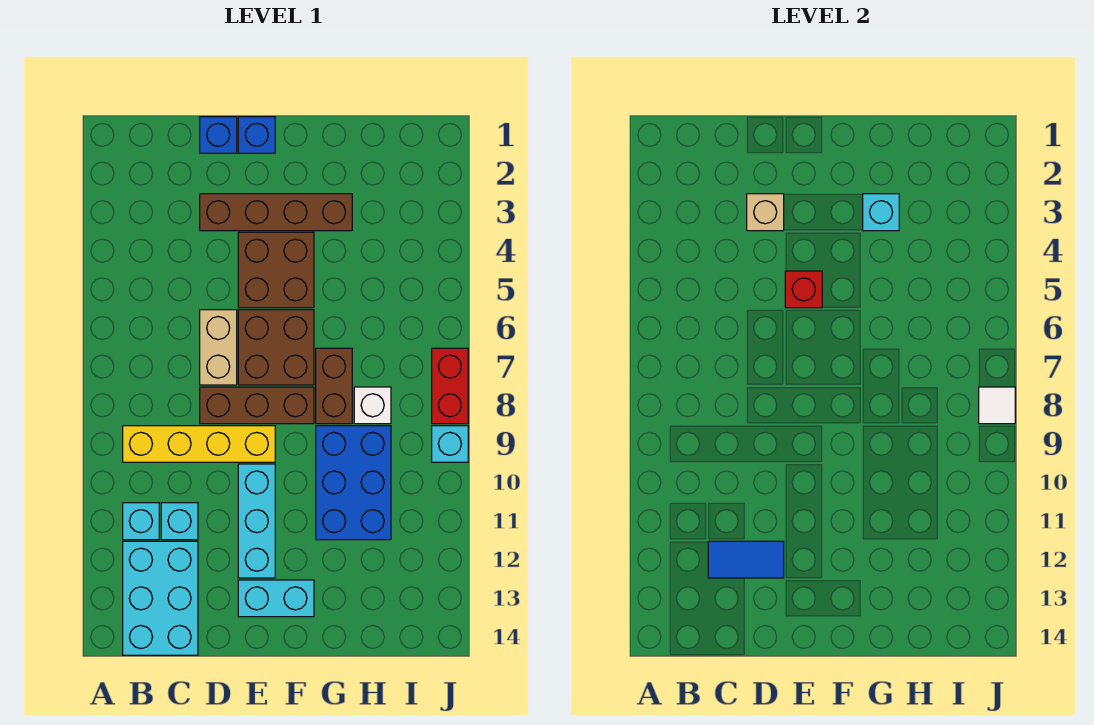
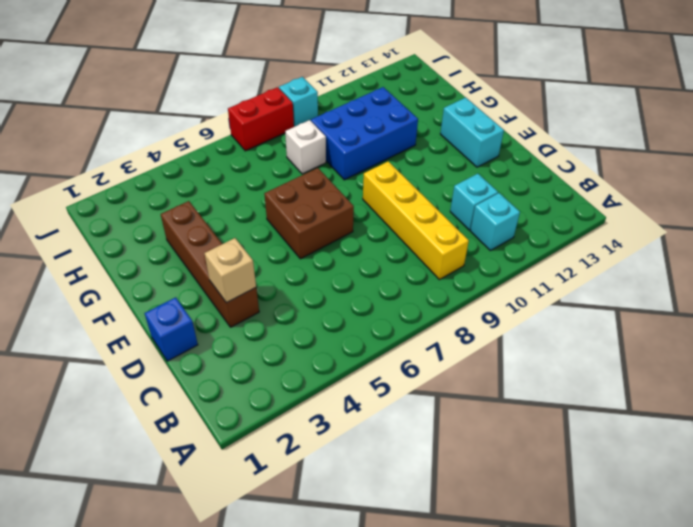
none -> cyan brick B12:C14 level 1
none -> tan brick D6:D7 level 1
none -> brown brick D8:F8 level 1

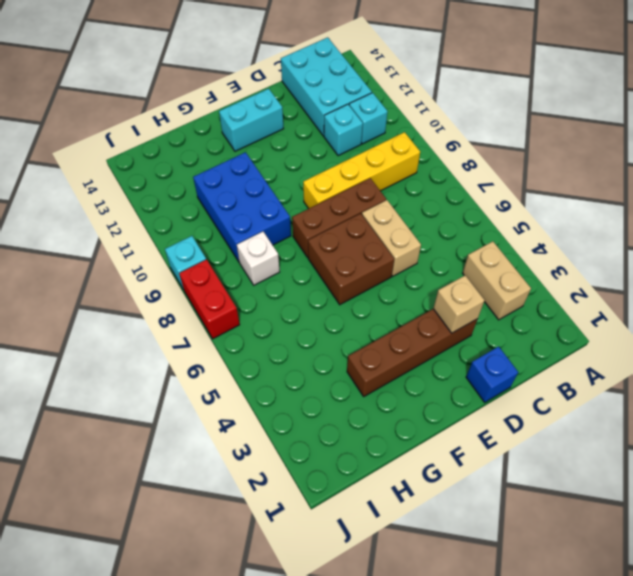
tan brick B3:B4 level 1 -> none
none -> blue brick E1 level 1
none -> brown brick E4:F5 level 1
none -> cyan brick E10:E12 level 1

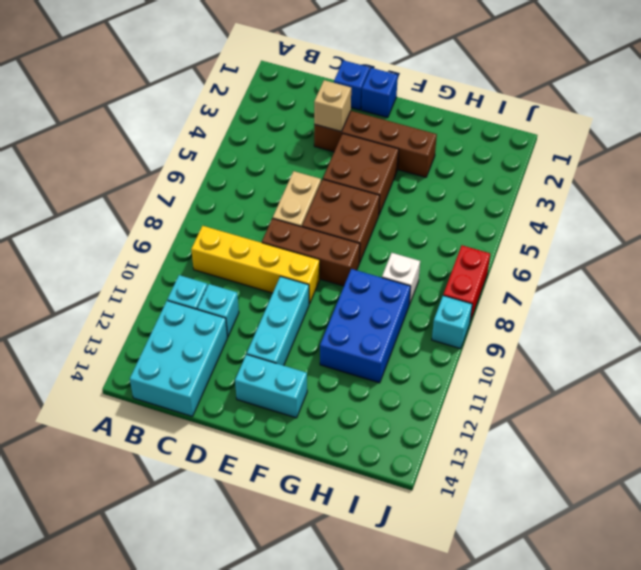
none -> brown brick G7:G8 level 1
none -> blue tile C12:D12 level 2
none -> red brick E5 level 2

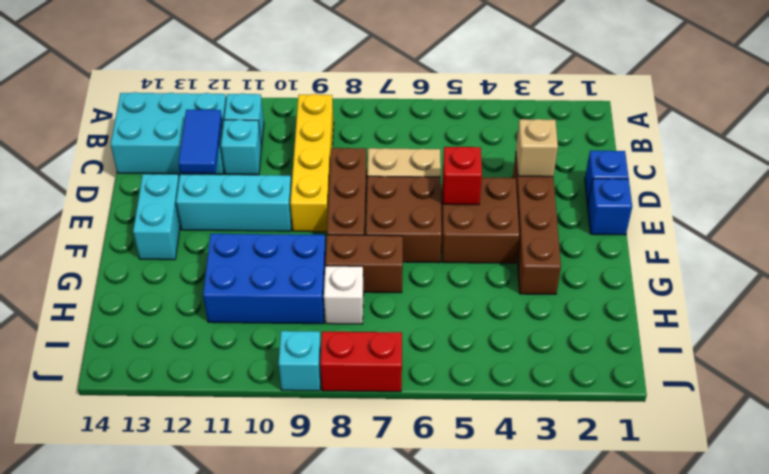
none -> cyan brick G3 level 2
none -> white tile J8 level 2

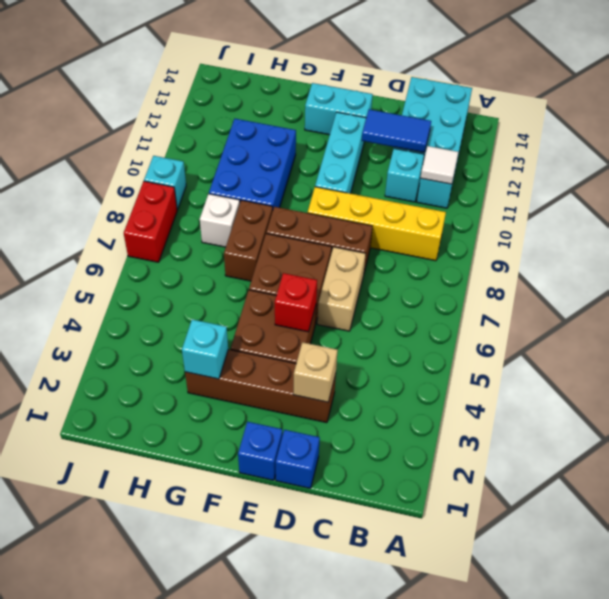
white tile B11 level 2 -> white tile J8 level 2

